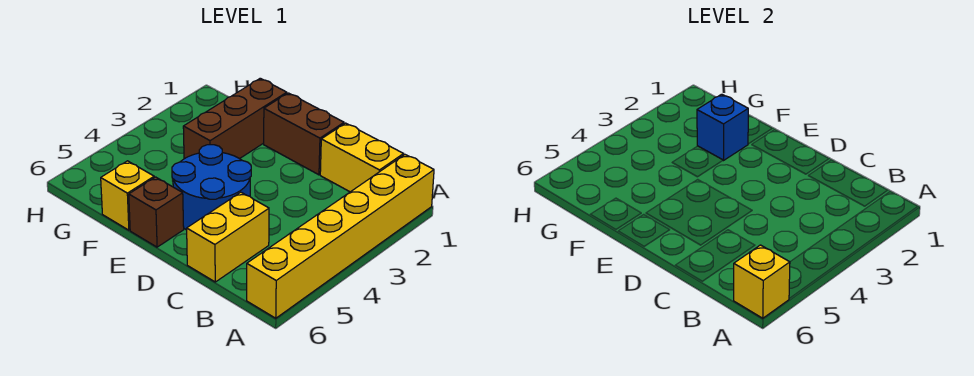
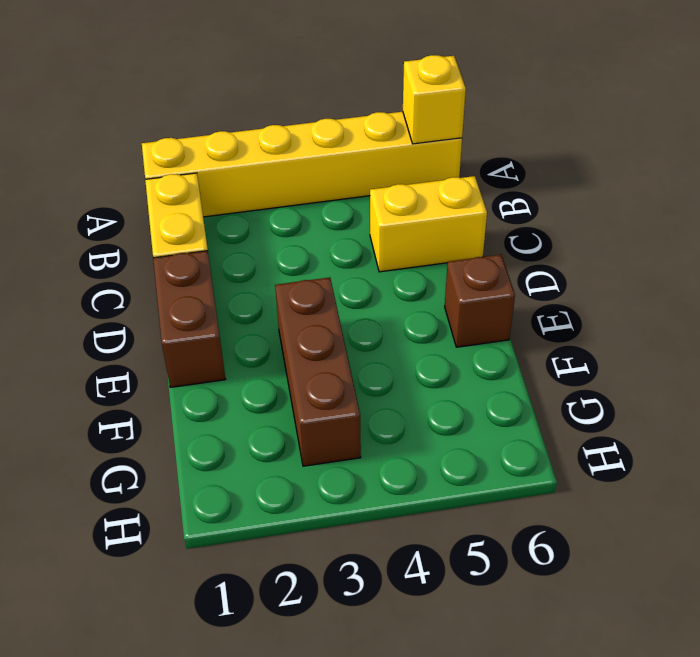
brown brick E3:G3 level 1 -> brown brick F1:F3 level 1
none -> blue round brick D4:E5 level 1
none -> yellow brick F6 level 1

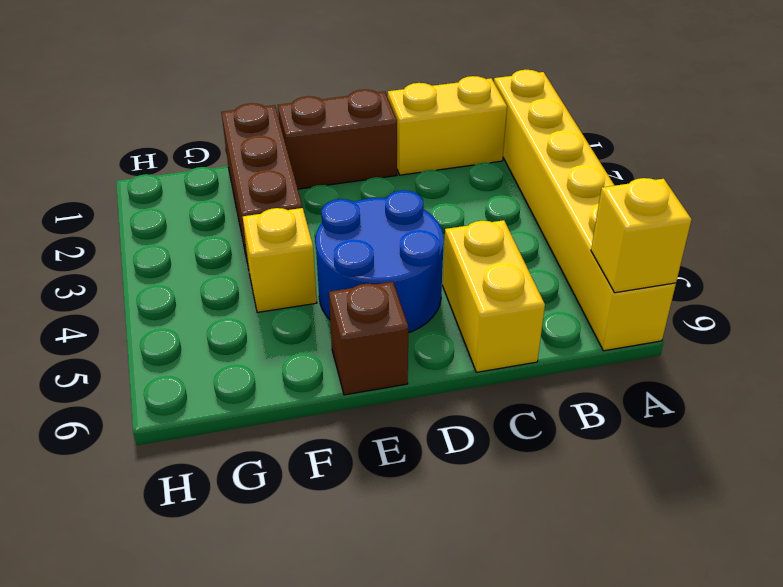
yellow brick F4 level 1 -> yellow brick F6 level 1
none -> blue brick F2 level 2

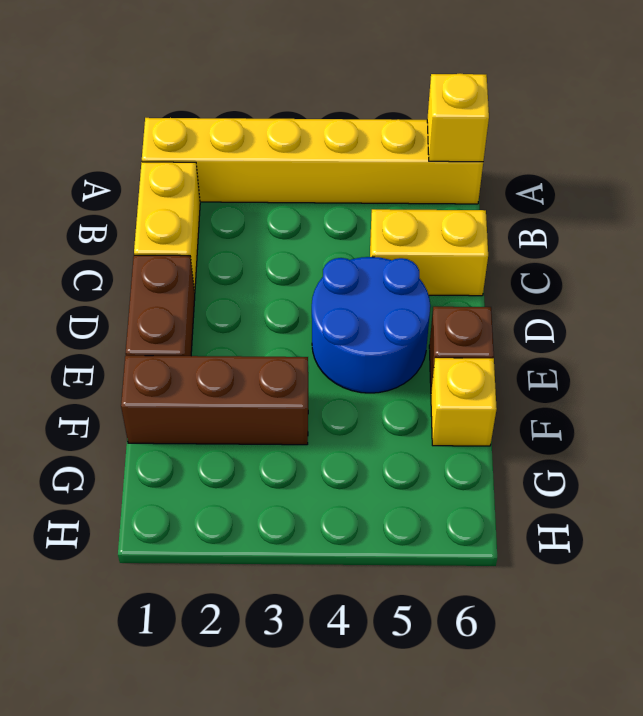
none -> blue brick F2 level 2

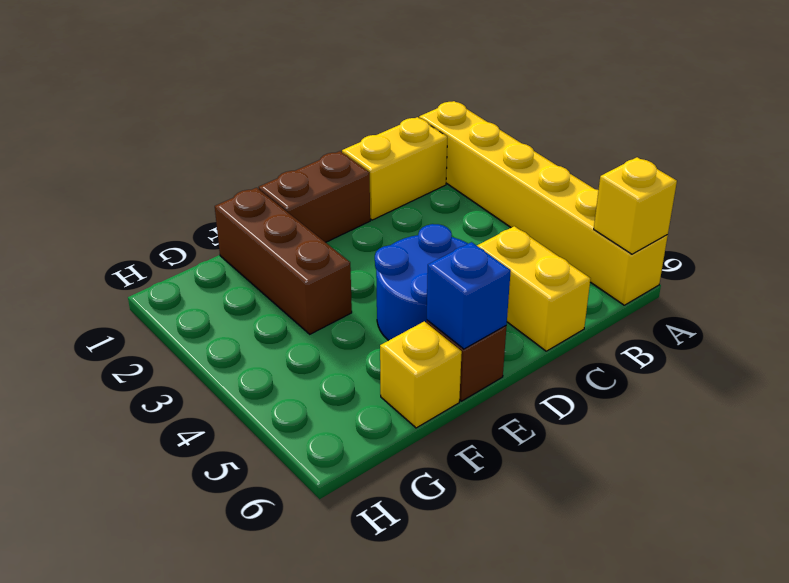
blue brick E6 level 2 -> blue brick F2 level 2

